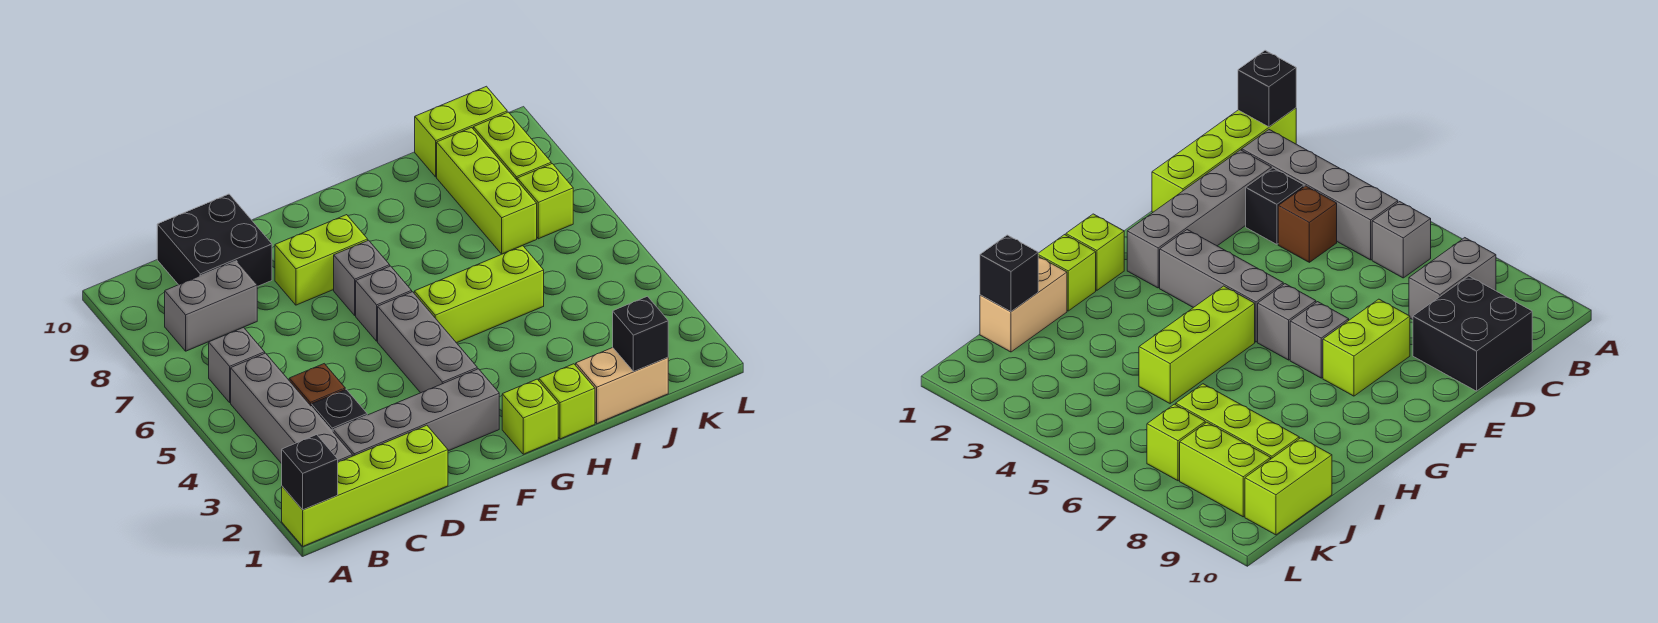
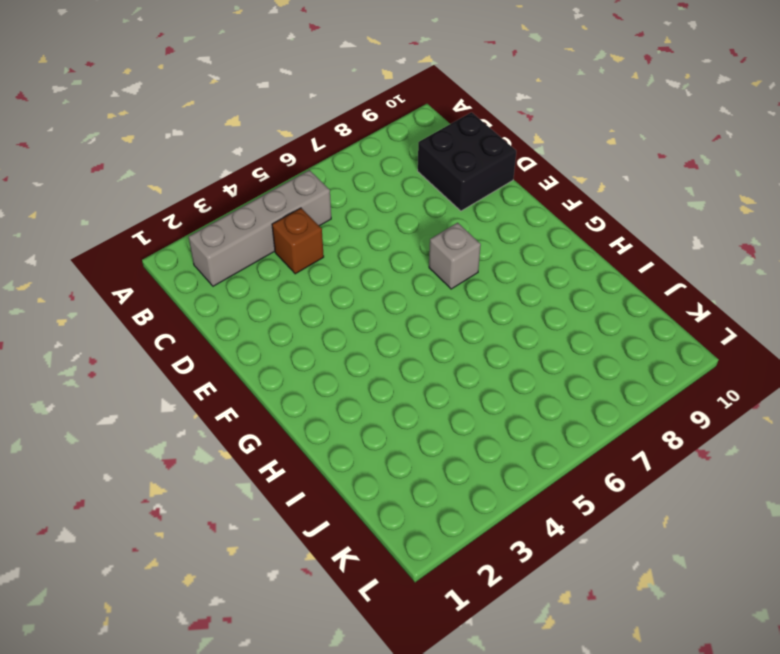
none -> lime brick A1:D1 level 1
none -> grey brick B6 level 1
none -> grey brick B8:C8 level 1

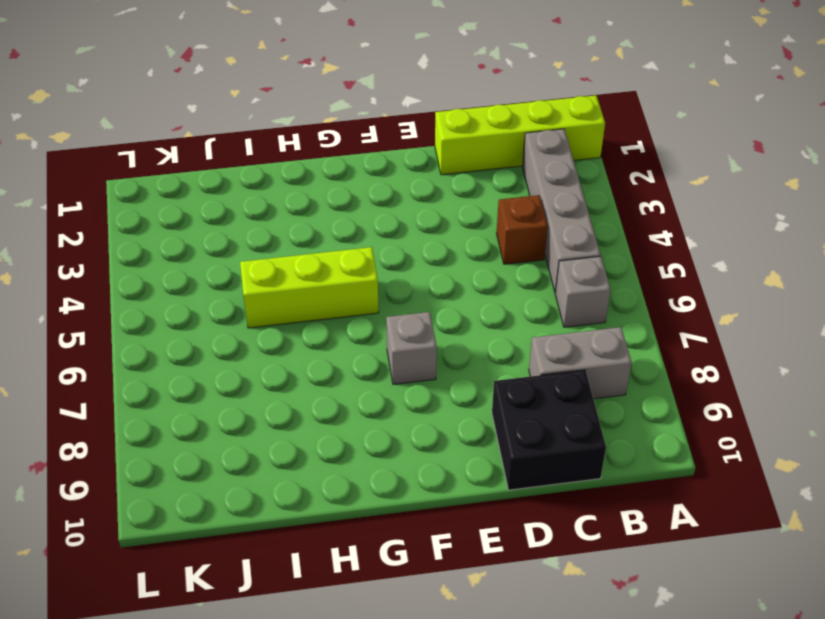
none -> grey brick C2:F2 level 1
none -> black brick C3 level 1
none -> lime brick E8:F8 level 1

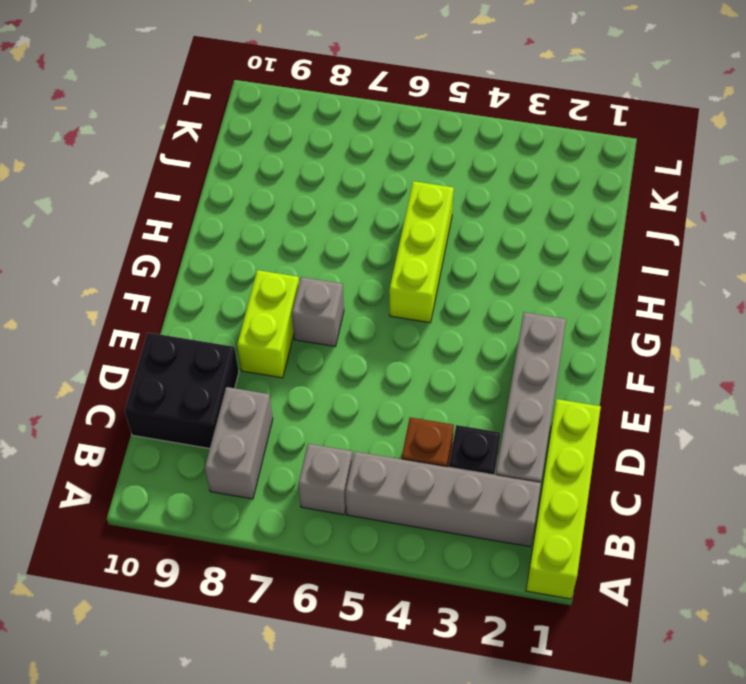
none -> grey brick F3:F5 level 1
none -> grey brick F6 level 1
none -> lime brick G1 level 1

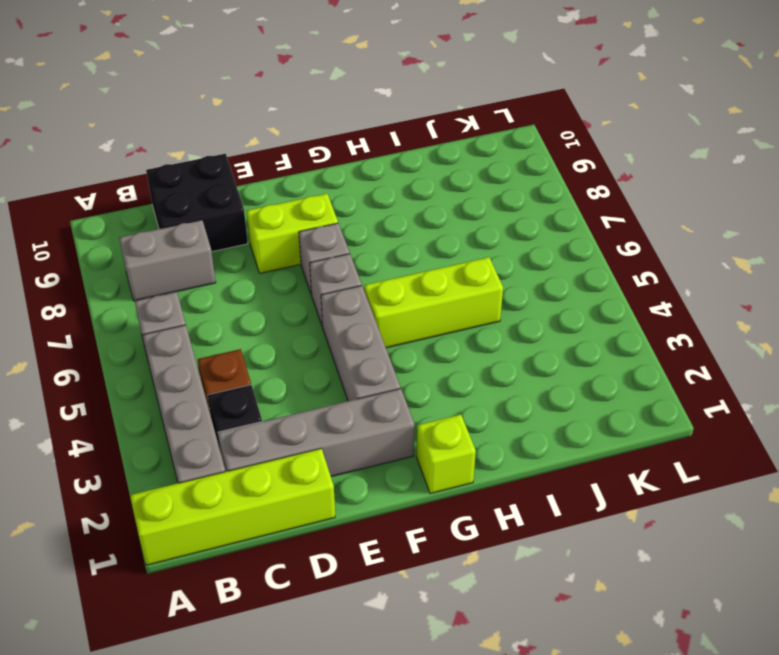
none -> lime brick H1 level 1
none -> tan brick I1:J1 level 1
none -> lime brick J7:J9 level 1

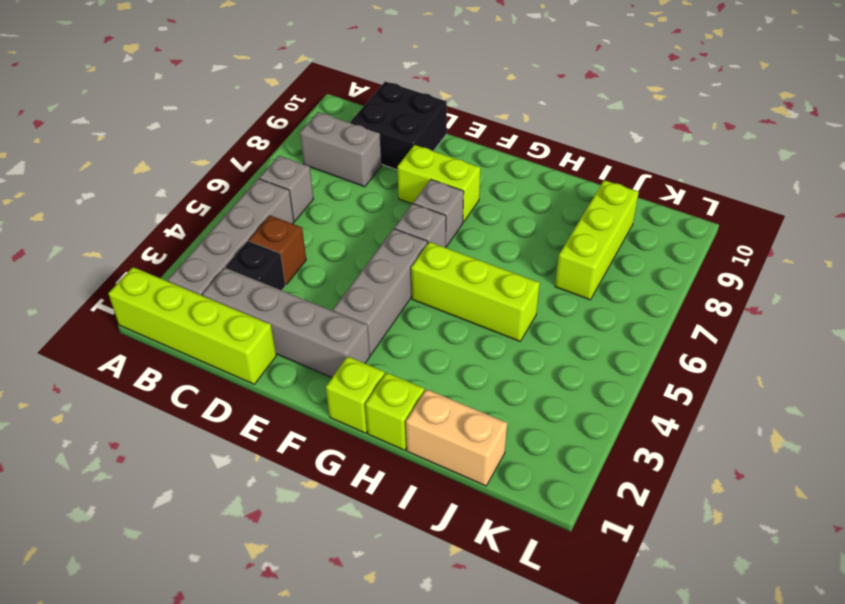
none -> lime brick J10:K10 level 1
none -> lime brick K7 level 1
none -> lime brick K8:K9 level 1

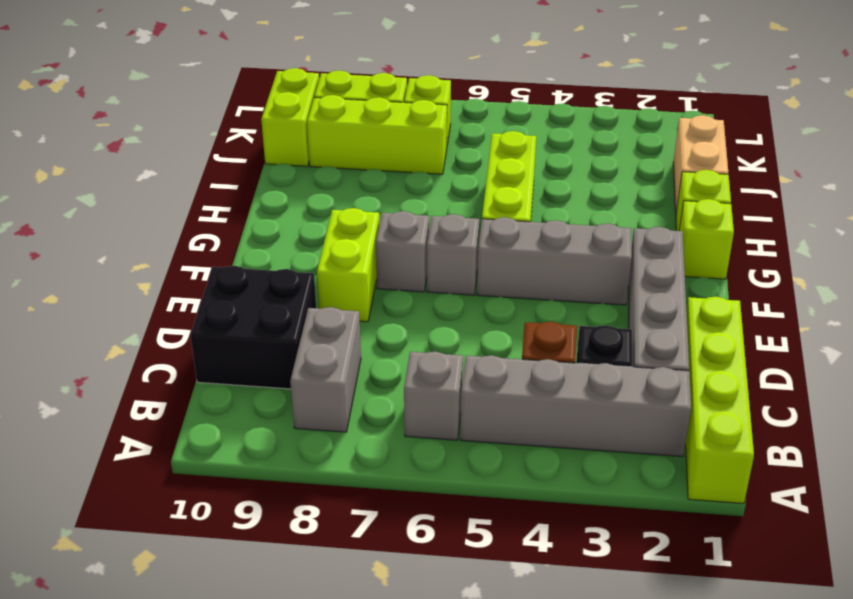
none -> black brick A1 level 2
none -> black brick J1 level 2

